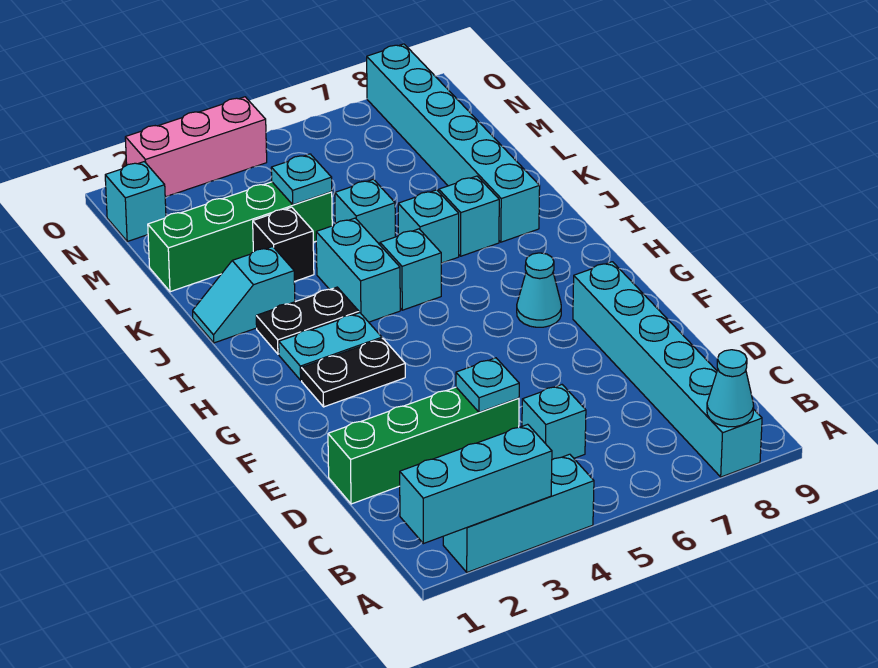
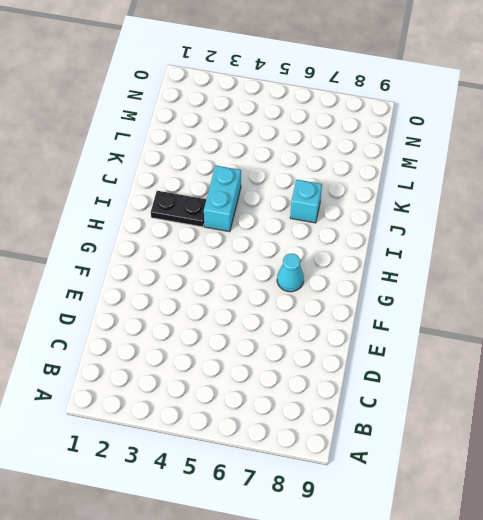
none -> cyan brick A2:A4 level 1
none -> cyan brick A8:F8 level 1
none -> cyan brick C5 level 1

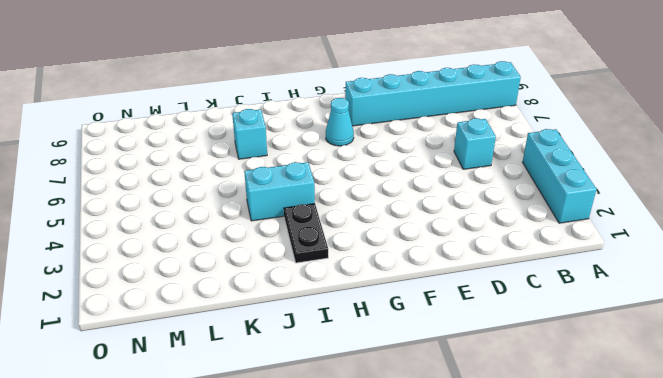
none -> green brick D1:D4 level 1
none -> black plate G2:G3 level 1
none -> cyan plate H2:H3 level 1

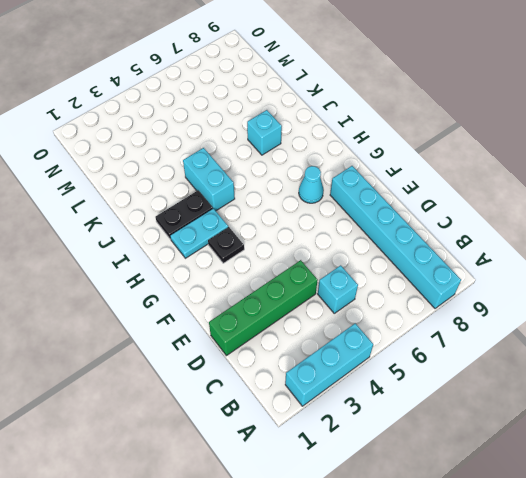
black plate G3 level 1 -> black plate G2:G3 level 1
none -> cyan brick I5 level 1
none -> cyan slope J1:J2 level 1 top 2
none -> cyan brick J6 level 1

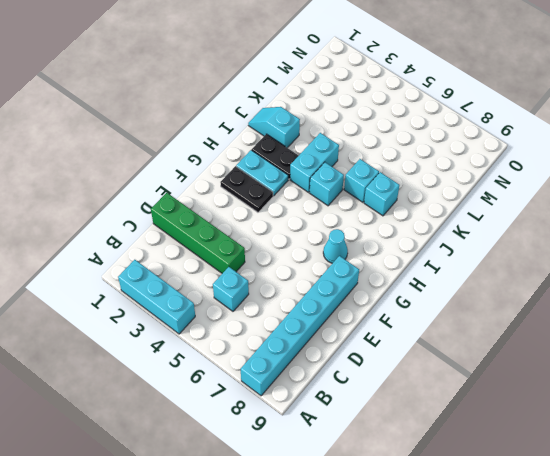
none -> cyan brick J8:O8 level 1
none -> black brick K3 level 1
none -> cyan brick K5 level 1

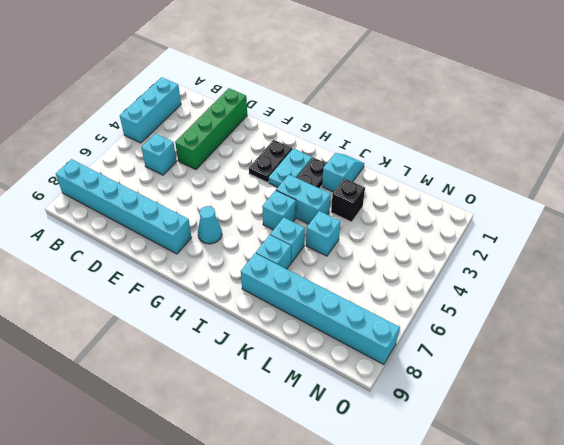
none -> green brick L1:L4 level 1
none -> cyan brick N1 level 1
none -> pink brick O2:O4 level 1

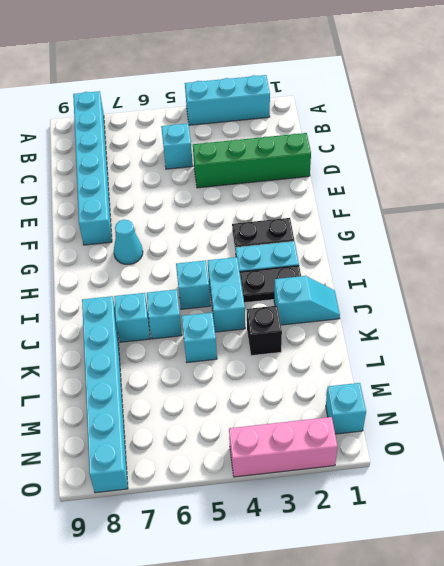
none -> green brick L1:L4 level 1
none -> cyan brick A1:A3 level 2
none -> cyan cone A8 level 2

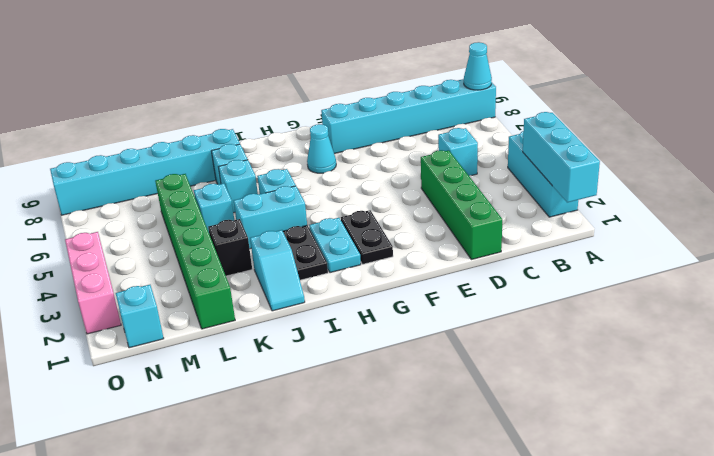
green brick L1:L6 level 1 -> green brick L1:L4 level 1
none -> cyan plate D4 level 2
none -> cyan plate L4 level 2

